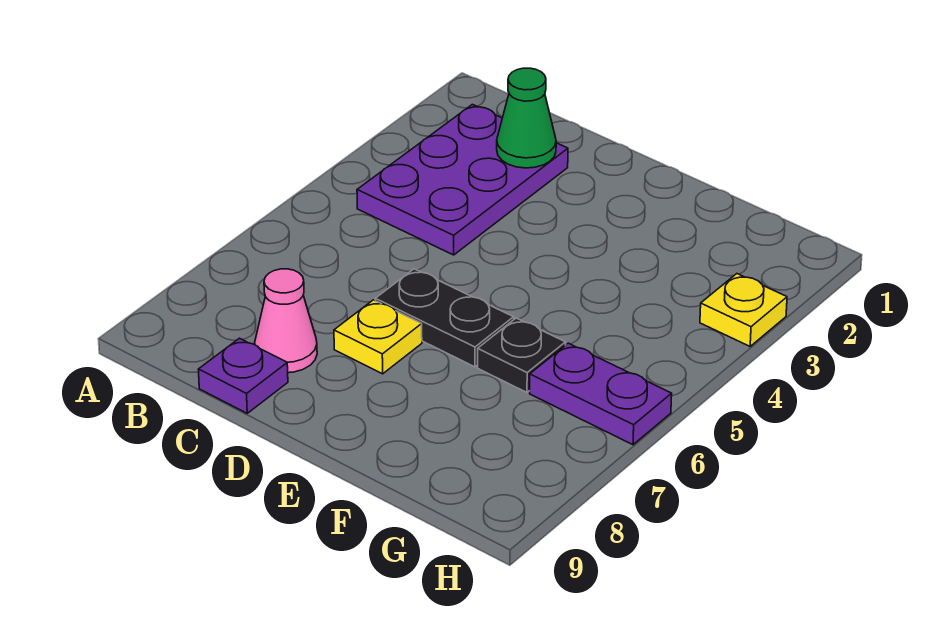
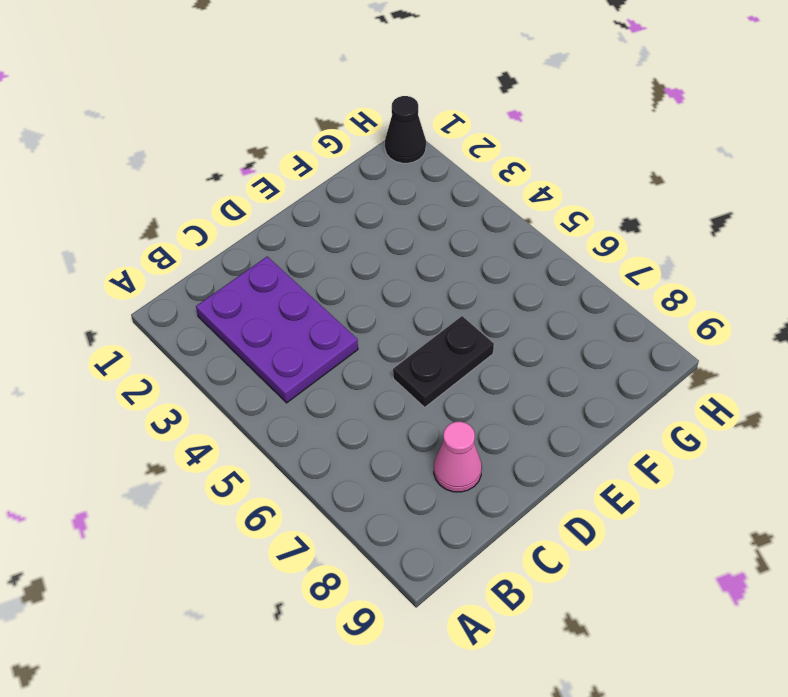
black cone H1 level 1 -> none
none -> purple plate C9 level 1
none -> yellow plate D7 level 1

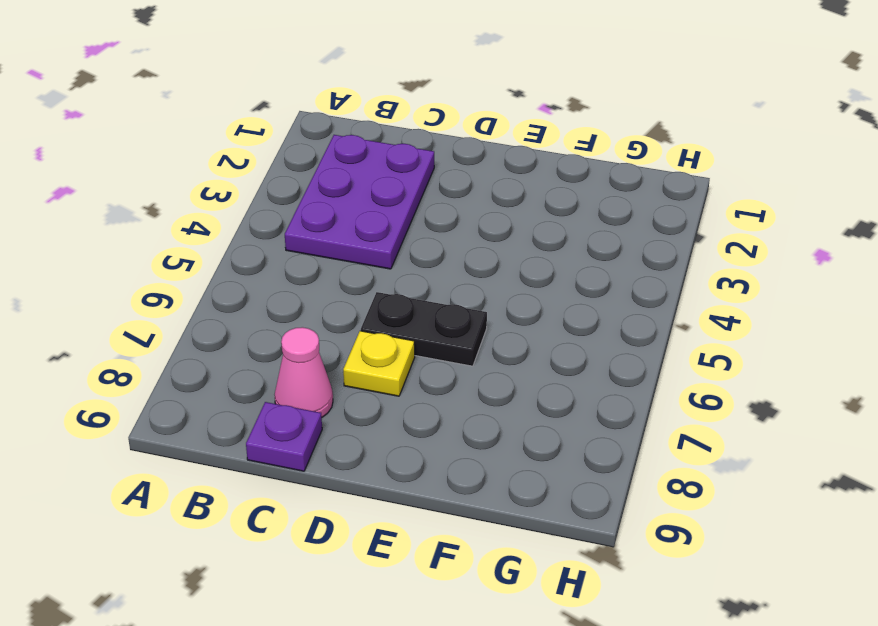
none -> black plate F6 level 1
none -> purple plate G6:H6 level 1

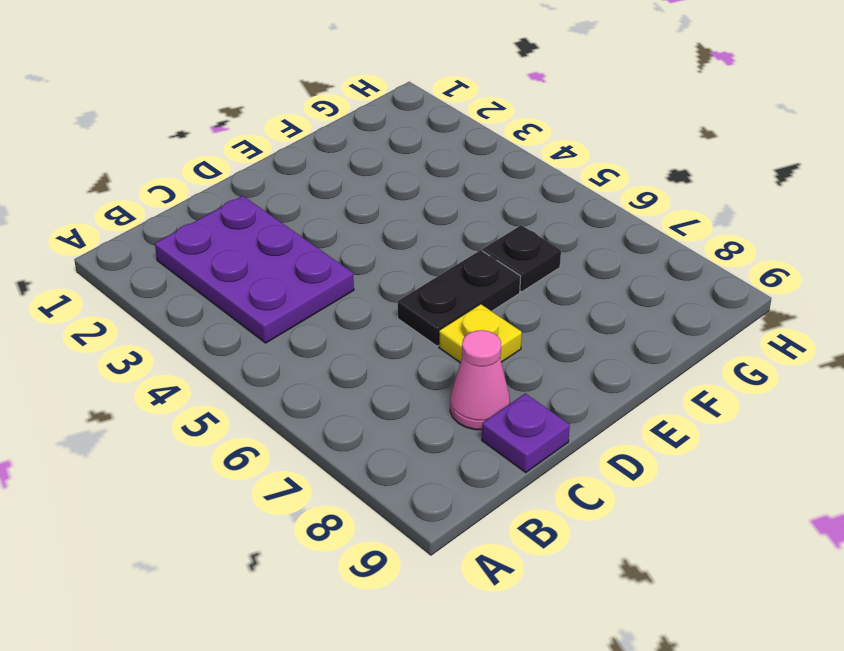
none -> purple plate G6:H6 level 1
none -> yellow plate H3 level 1

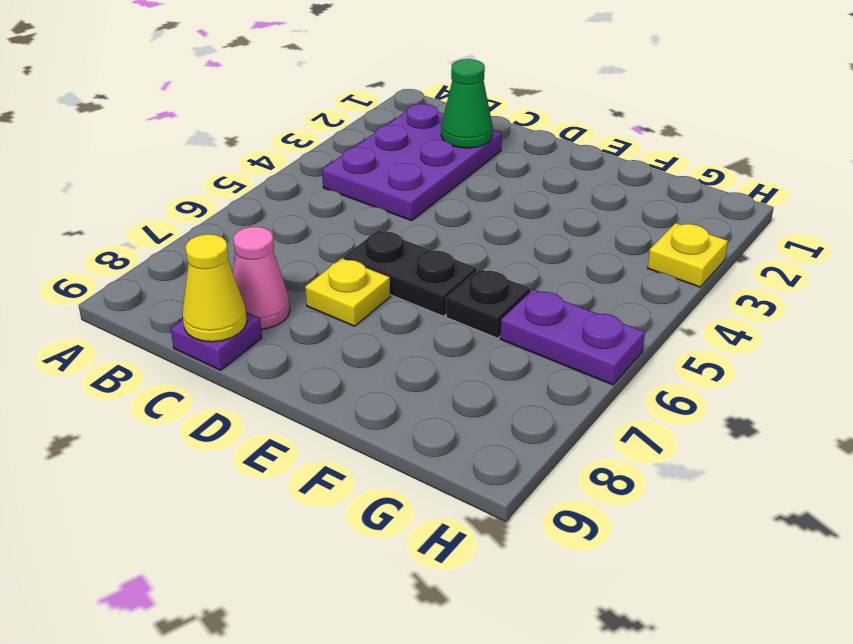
yellow cone C9 level 2 -> none

